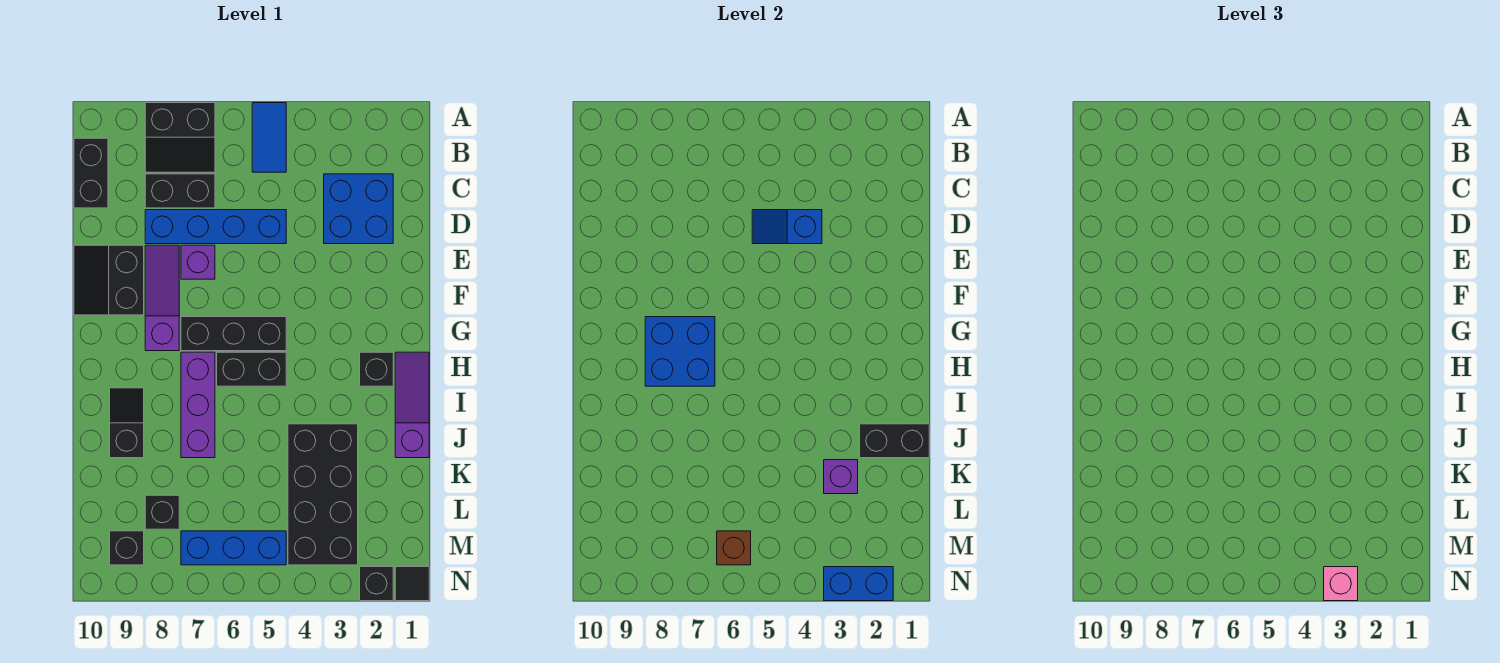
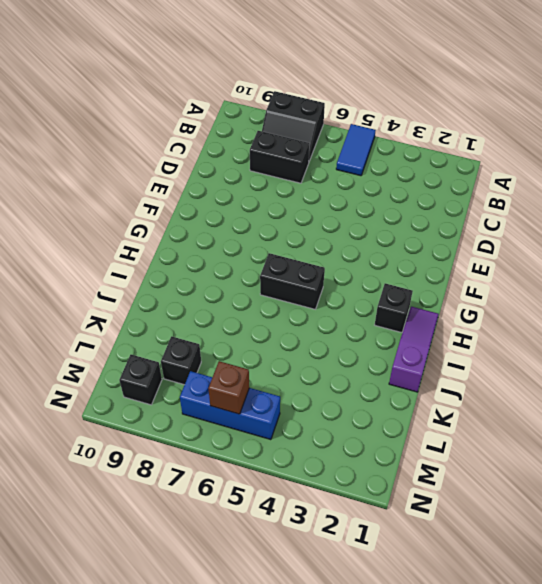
none -> black brick B10:C10 level 1
none -> blue brick C2:D3 level 1
none -> blue brick D5:D8 level 1

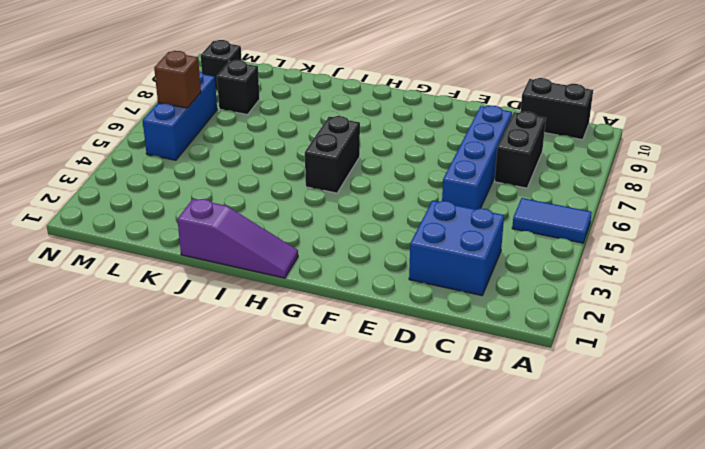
none -> black slope A7:B8 level 1 top A
none -> purple brick E7 level 1
none -> purple slope E8:G8 level 1 top G

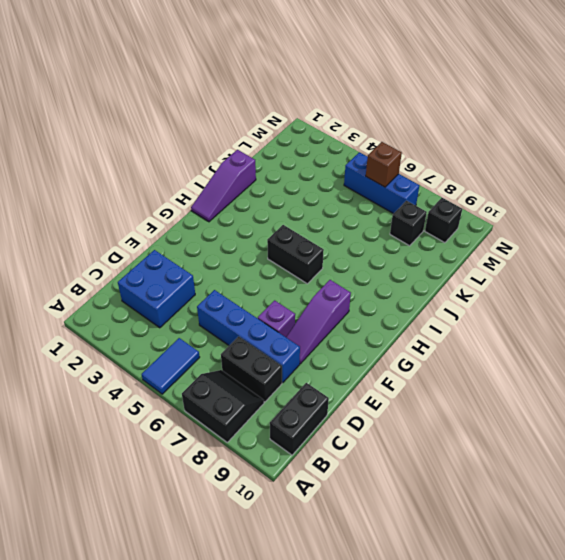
none -> black slope E9:F10 level 1 top 9
none -> black brick G5:G7 level 1
none -> black brick H2 level 1

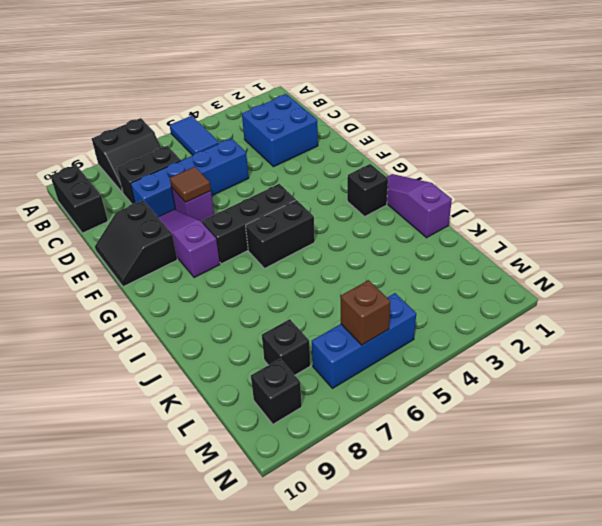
brown tile E7 level 2 -> none
none -> purple brick H7:J7 level 1
none -> black slope I9:J9 level 1 top J
none -> black brick J3:M4 level 1

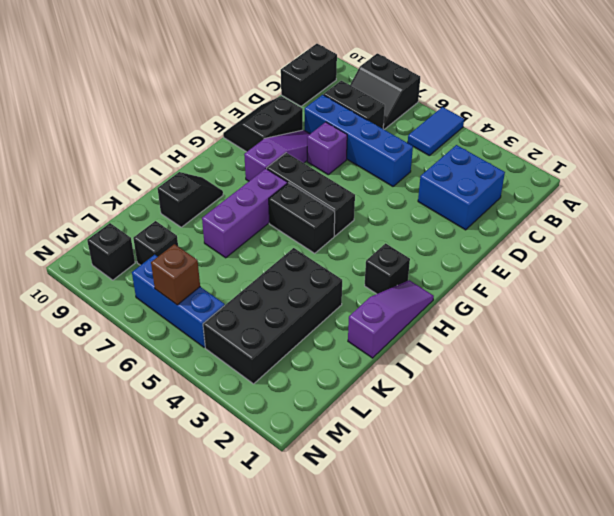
none -> black tile N1 level 1
none -> black brick N2 level 1
none -> blue slope D4:D5 level 2 top 4

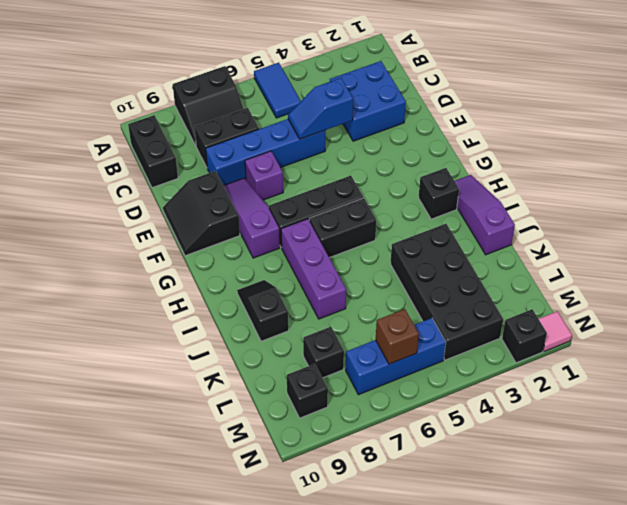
pink tile N1 level 1 -> black tile N1 level 1
none -> blue brick G7:H8 level 2
none -> black brick J1:J2 level 2
none -> purple brick K3 level 2

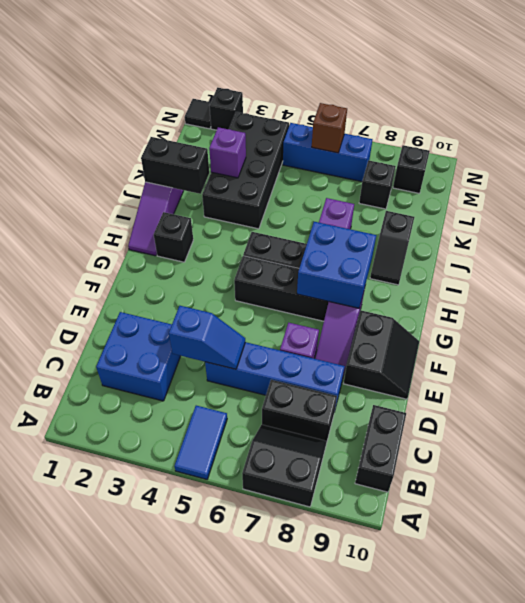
none -> blue brick N2:N3 level 2
none -> pink brick N3 level 3

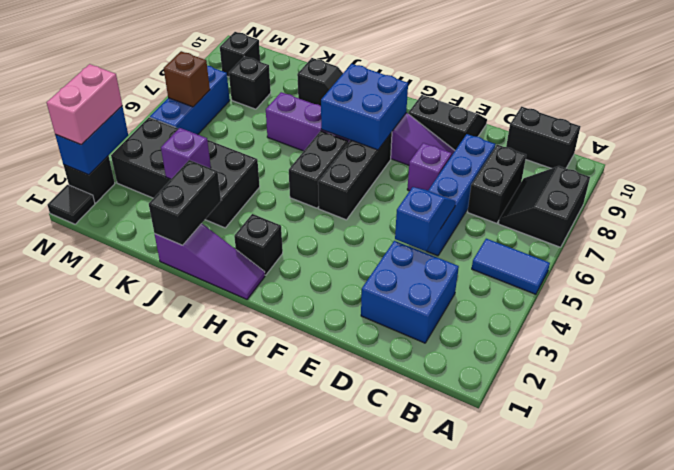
pink brick N2:N3 level 3 -> pink brick N3 level 3

